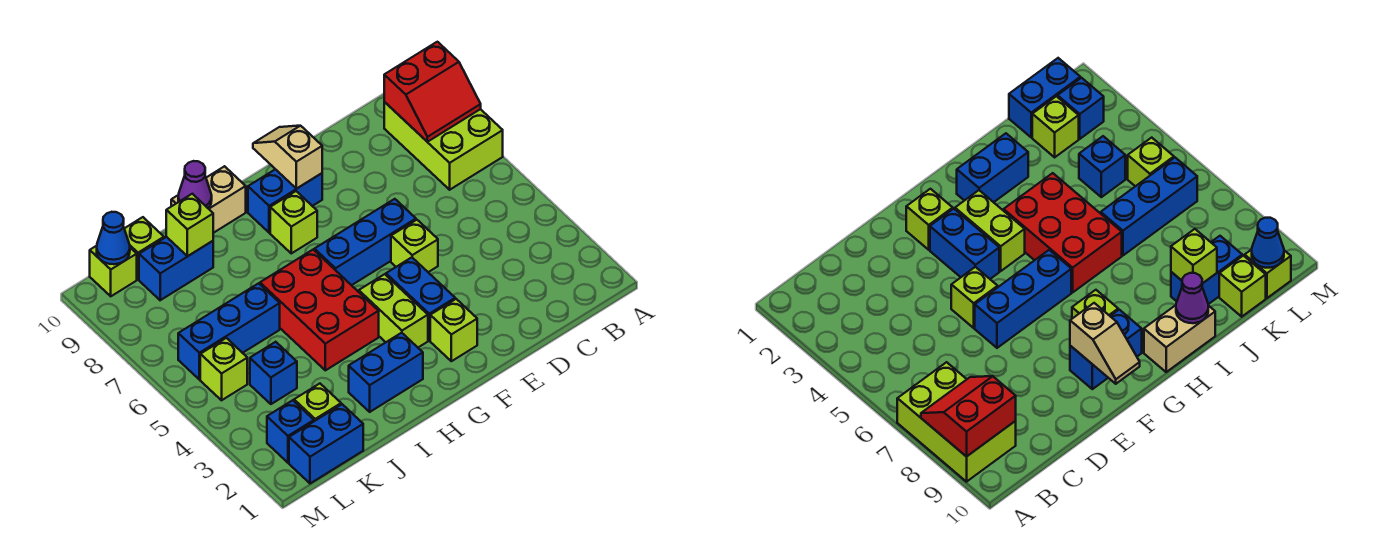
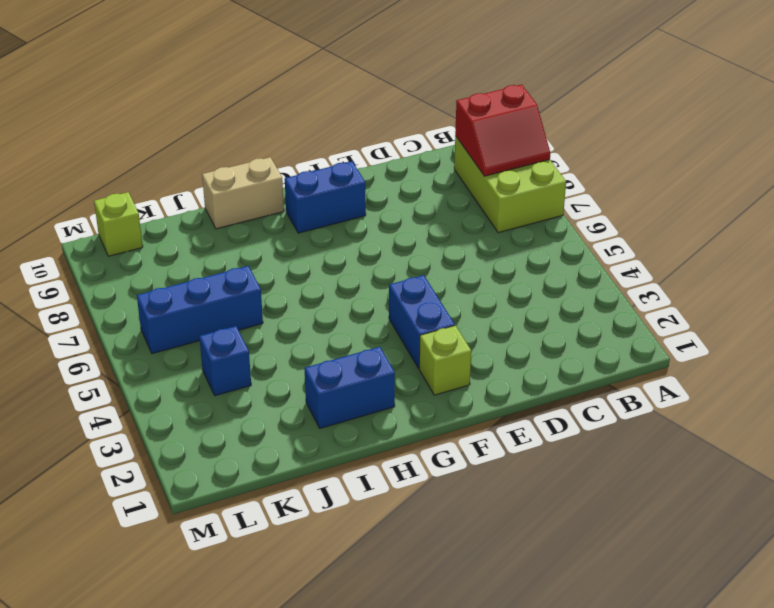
none -> lime brick E5 level 1
none -> blue brick E6:G6 level 1
none -> lime brick G3:G4 level 1

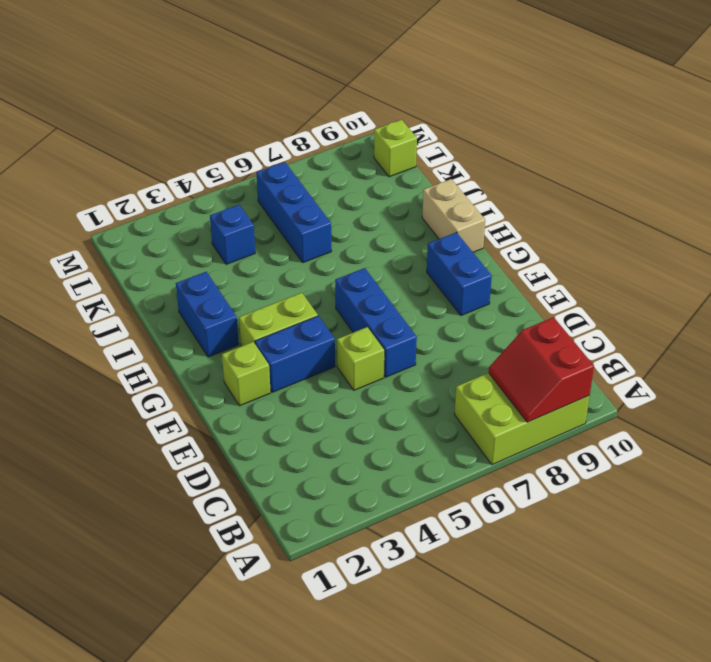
none -> lime brick G8 level 1
none -> red brick H4:I6 level 1
none -> blue brick J9:K9 level 1

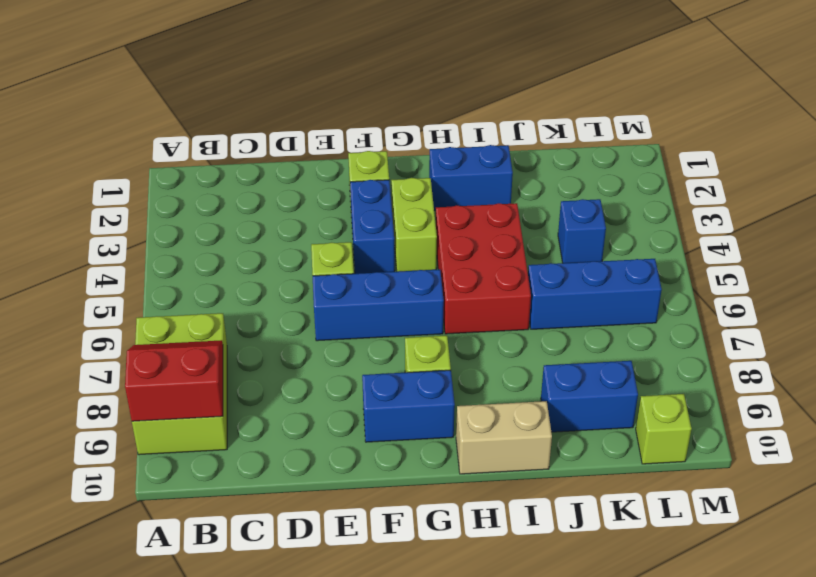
none -> blue brick K1:L1 level 1
none -> lime brick K2 level 1
none -> lime brick K10 level 1

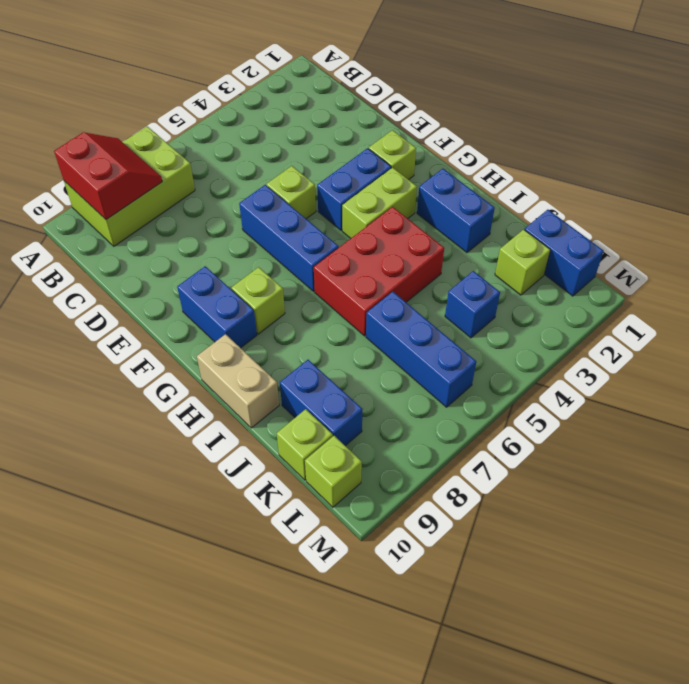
none -> blue brick L2 level 1
none -> lime brick L5 level 1
none -> tan slope F9:F10 level 2 top 9

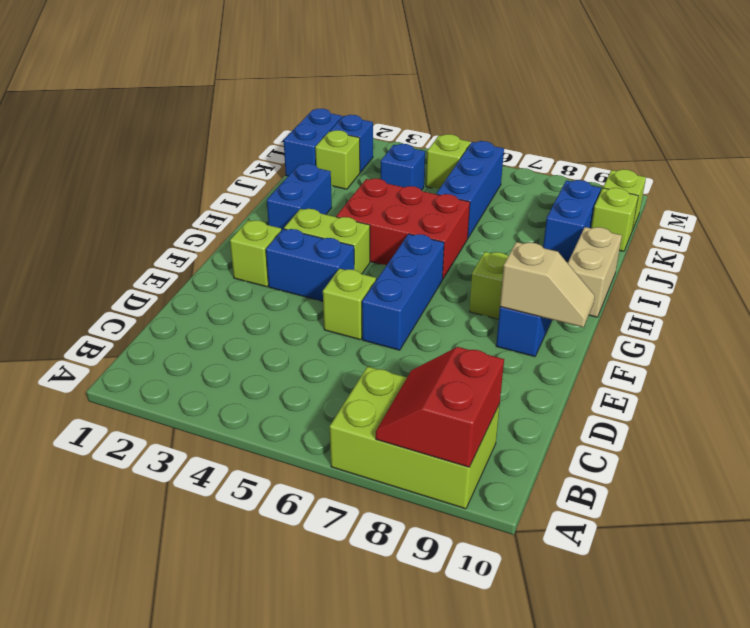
none -> purple cone I10 level 2
none -> lime brick J9 level 2
none -> blue cone L10 level 2

